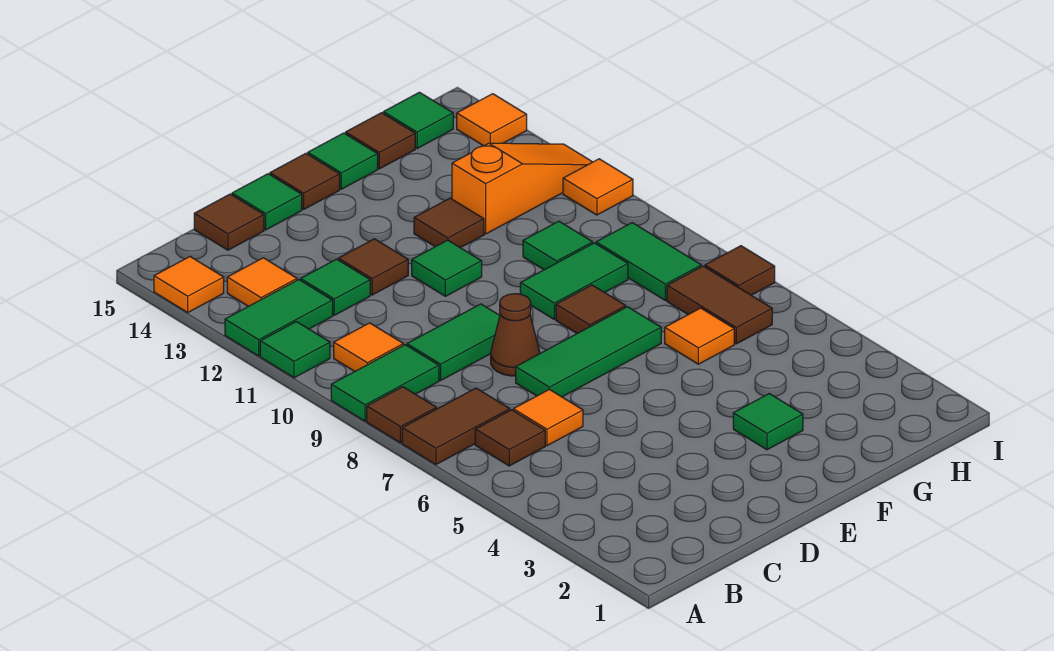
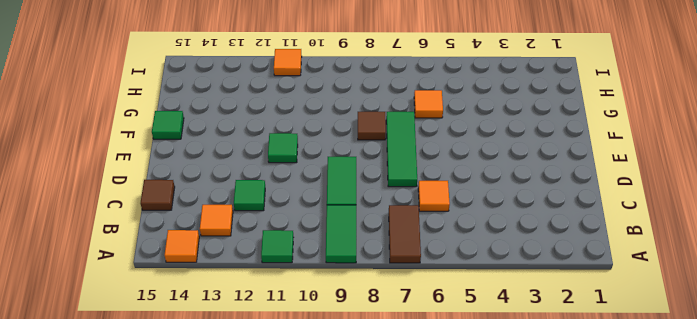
none -> brown tile A8 level 1
none -> green tile A12:B12 level 1
none -> brown tile B6 level 1
none -> orange tile B10 level 1

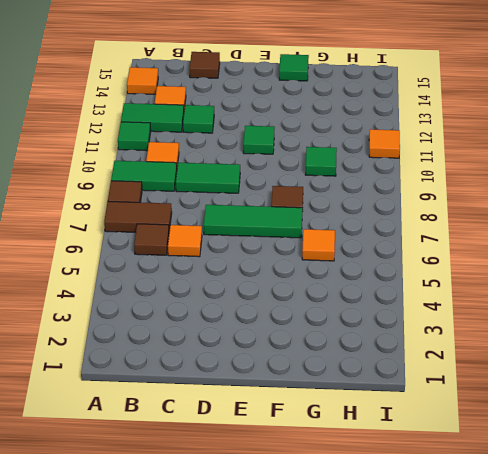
none -> brown cone D8 level 1
none -> brown tile D12 level 1
none -> green tile D15 level 1
none -> brown tile E15 level 1

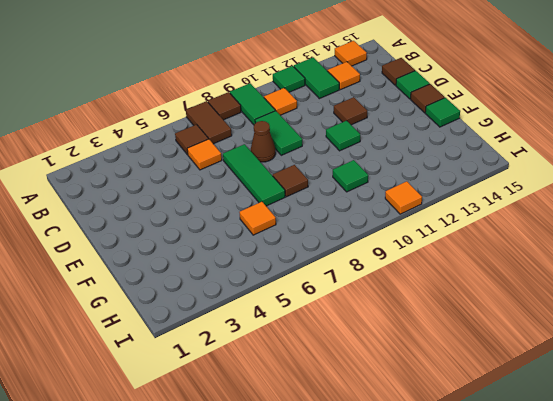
none -> green tile C12 level 1
none -> green tile F3 level 1
none -> green tile F9:G9 level 1
none -> brown tile F12 level 1

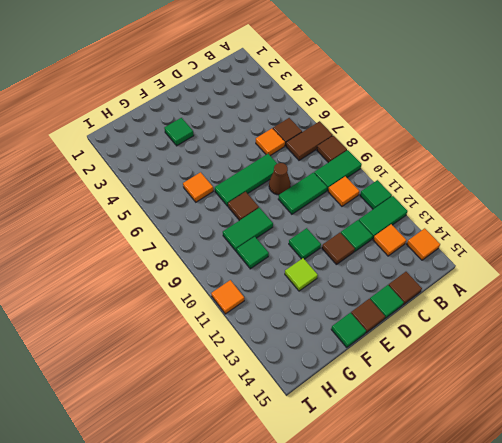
lime tile F12 level 1 -> brown tile F12 level 1
none -> orange slope G12:I12 level 1 top G
none -> brown tile G15 level 1
none -> brown tile H6:H7 level 1
none -> green tile H8:H9 level 1

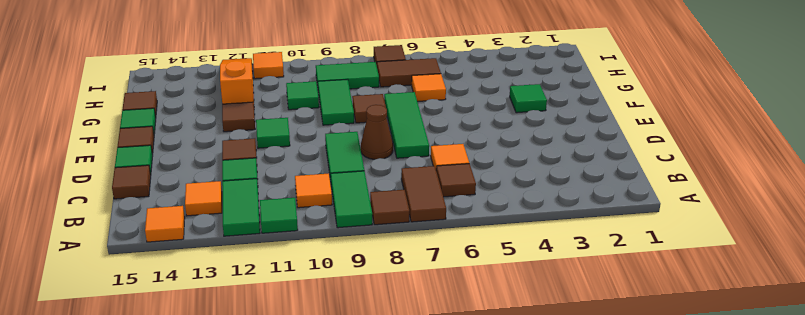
none -> green tile H15 level 1
none -> orange tile I14 level 1

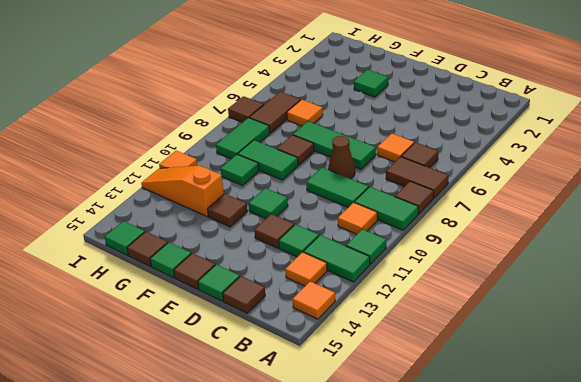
none -> orange tile I14 level 1

